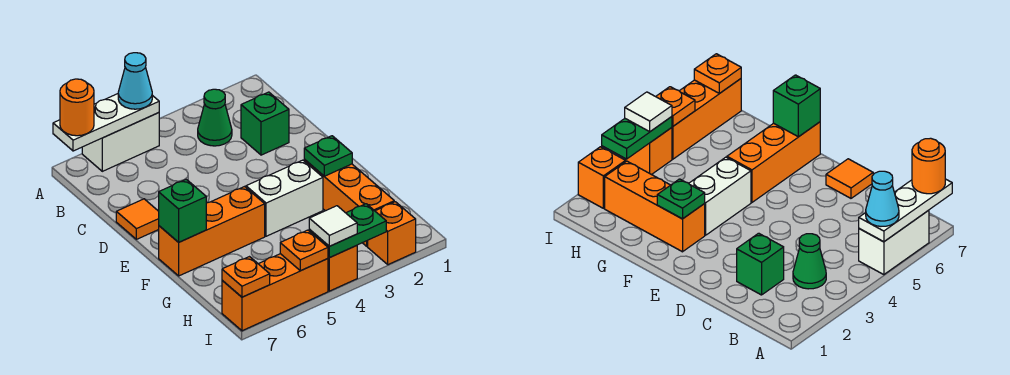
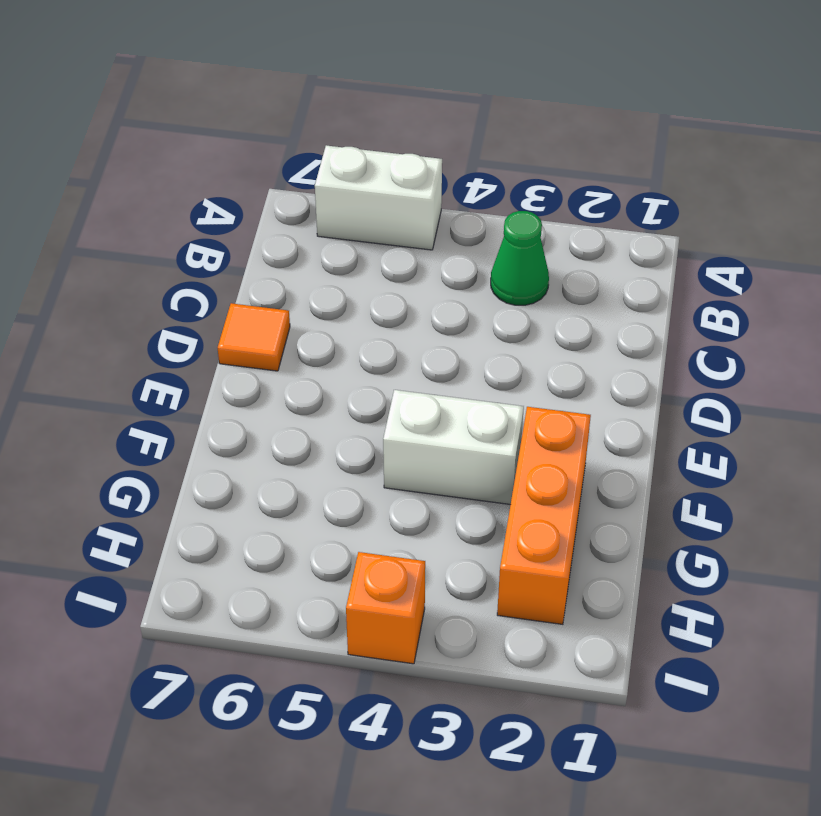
none -> green brick C2 level 1
none -> orange brick F5:F7 level 1
none -> orange brick I2 level 1

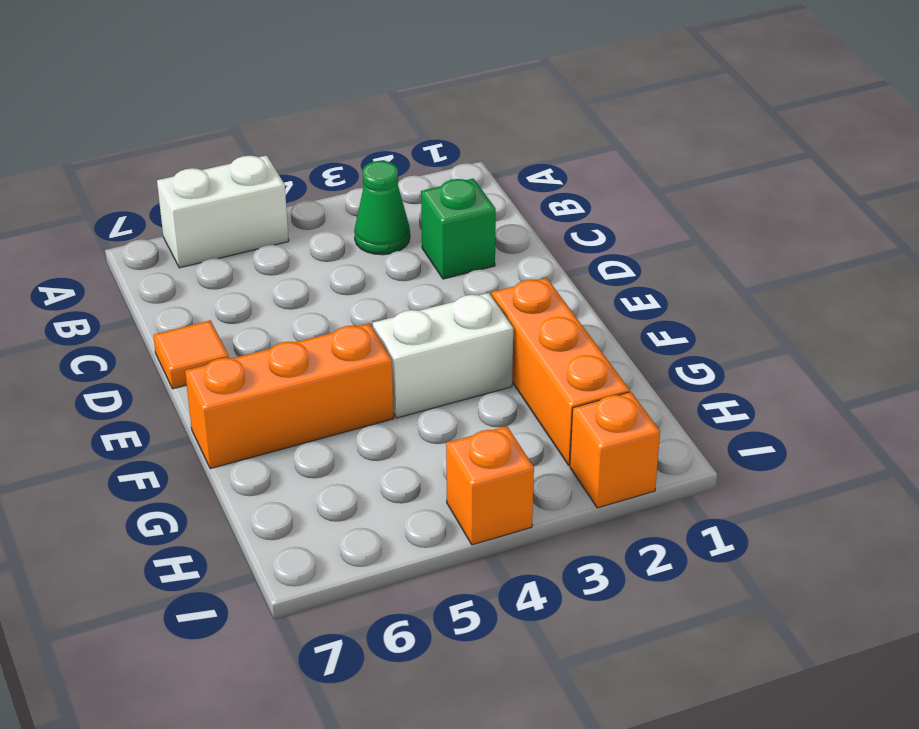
none -> orange brick I5:I7 level 1
none -> white plate A5:A7 level 2
none -> green plate F2 level 2

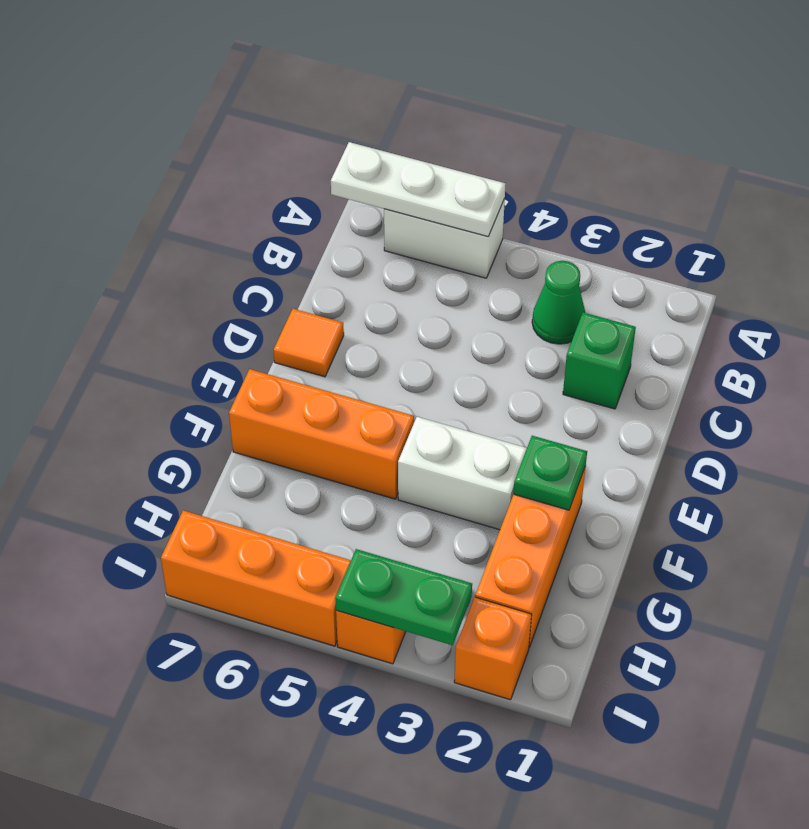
none -> green brick F7 level 2
none -> orange plate I5 level 2
none -> orange plate I7 level 2

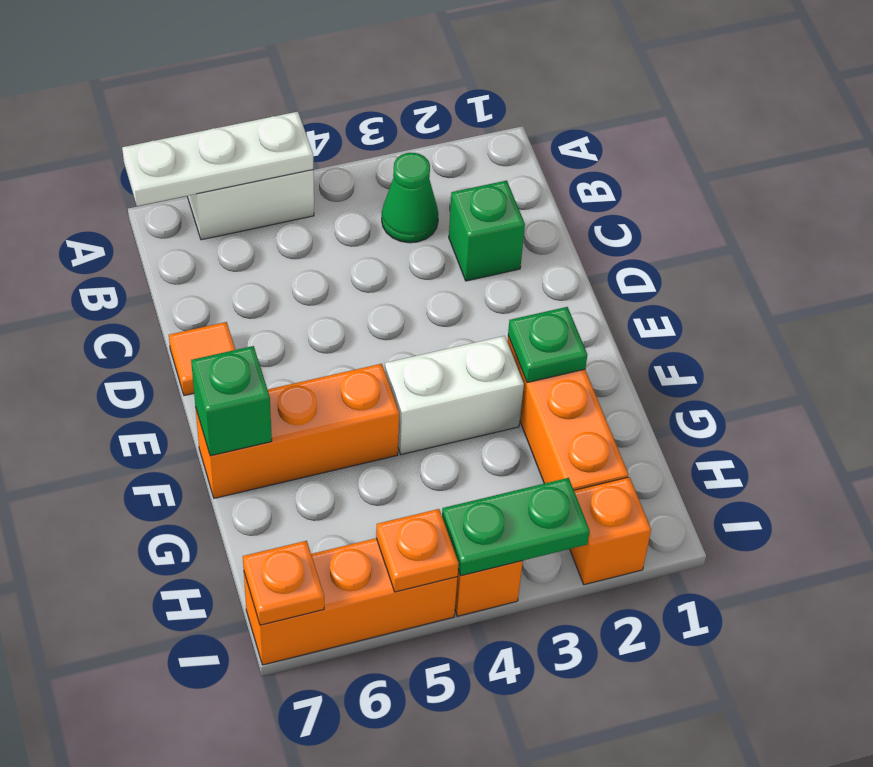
none -> cyan cone A5 level 3
none -> orange round brick A7 level 3
none -> white tile I4 level 3

